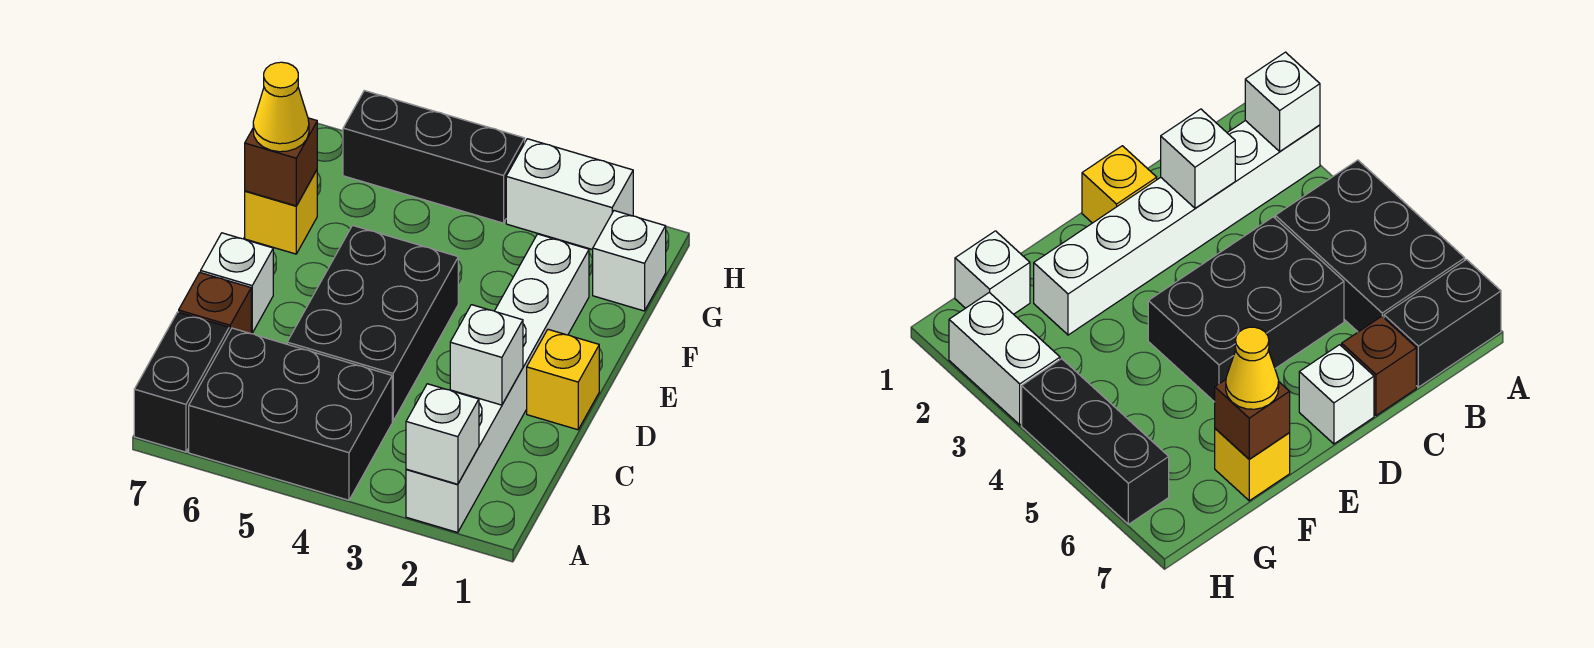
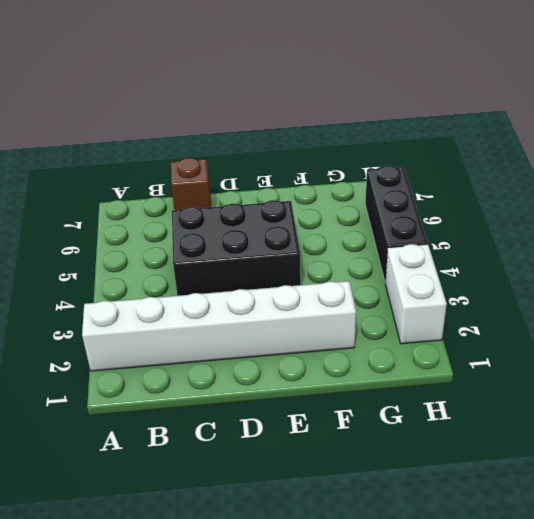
none -> black brick A4:B6 level 1
none -> black brick A7:B7 level 1
none -> yellow brick D1 level 1

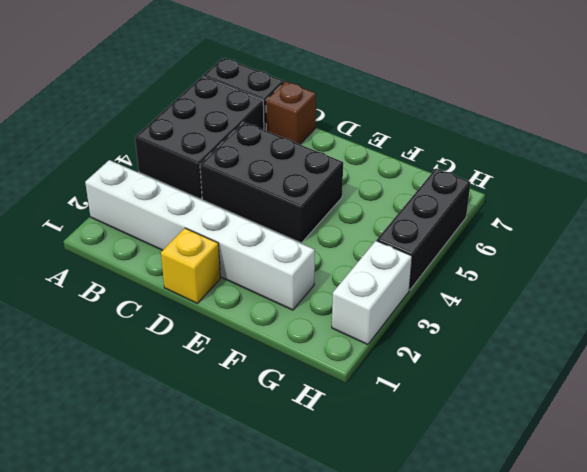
none -> white brick D7 level 1
none -> yellow brick F7 level 1
none -> white brick G1 level 1

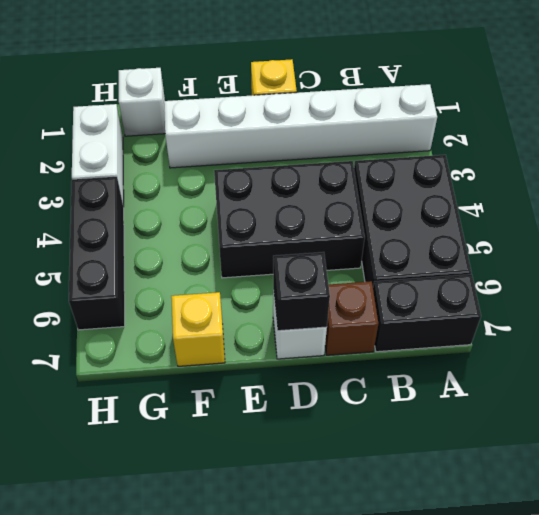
black brick D7 level 2 -> none
none -> white brick A2 level 2
none -> white brick C2 level 2
none -> brown brick F7 level 2

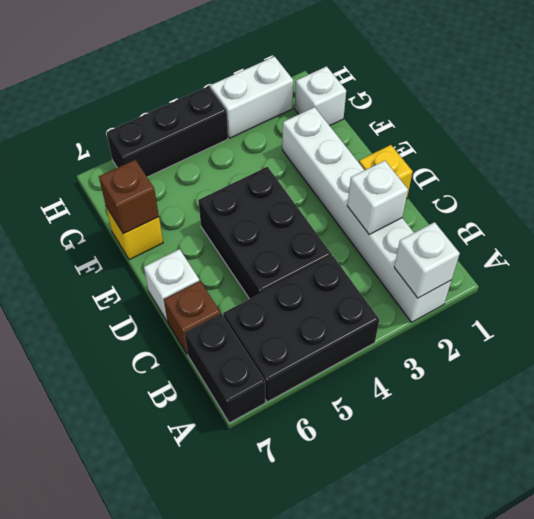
none -> yellow cone F7 level 3

